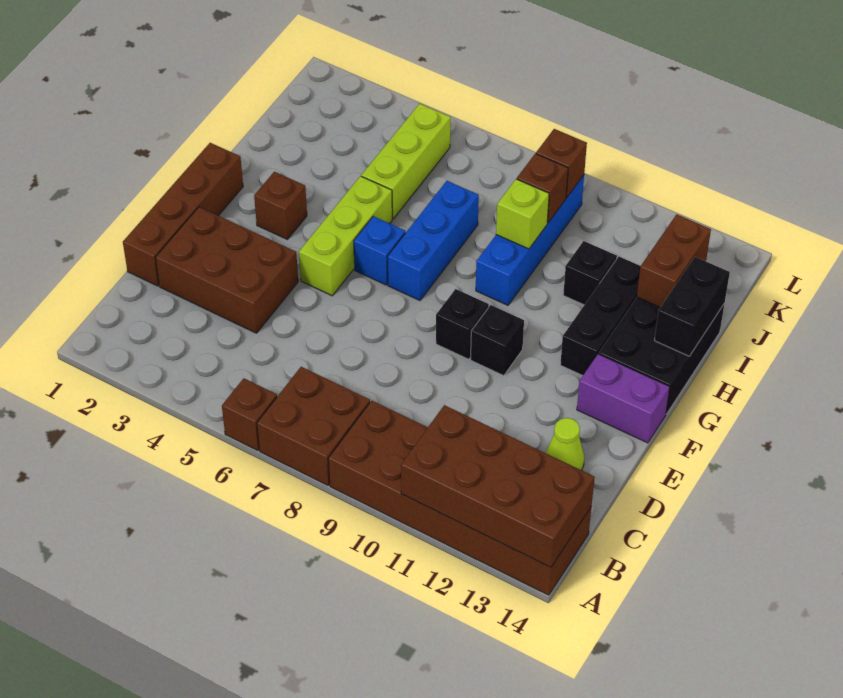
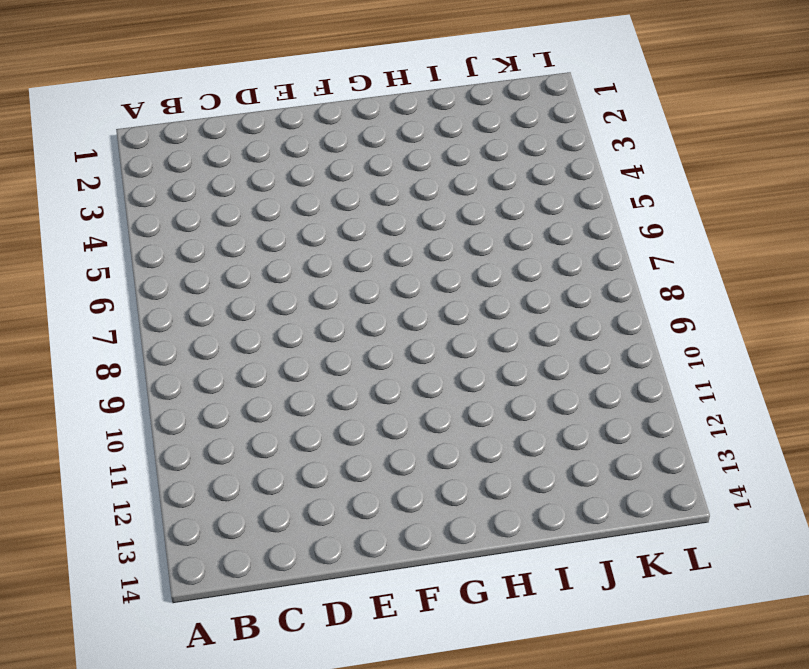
none -> brown brick A6 level 1
none -> brown brick A7:B8 level 1
none -> brown brick A9:B14 level 1

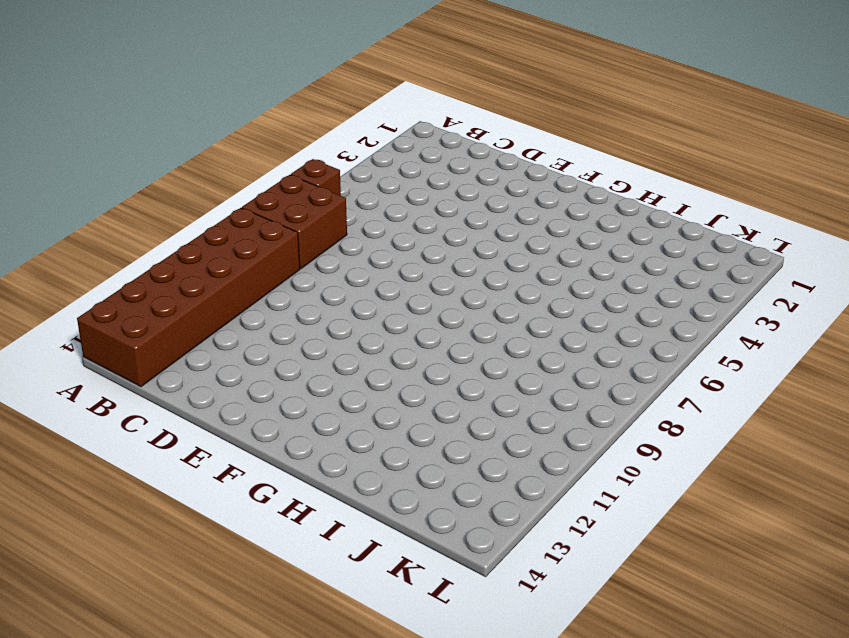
none -> brown brick D1:G1 level 1
none -> brown brick D2:E4 level 1
none -> lime cone D13 level 1

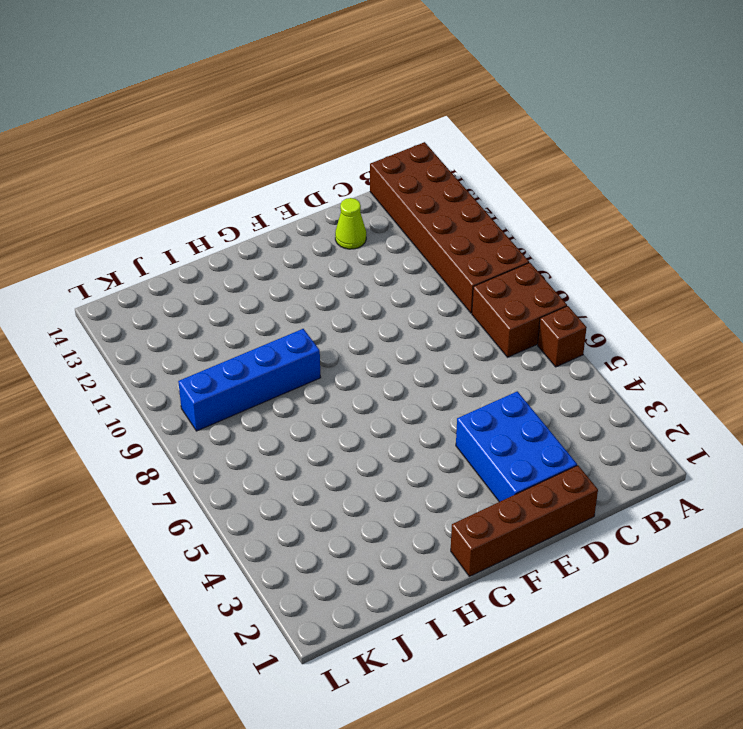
blue brick D2:E4 level 1 -> brown brick D2:E4 level 1
none -> lime brick F5:H5 level 1
none -> black brick F9 level 1
none -> black brick F10 level 1

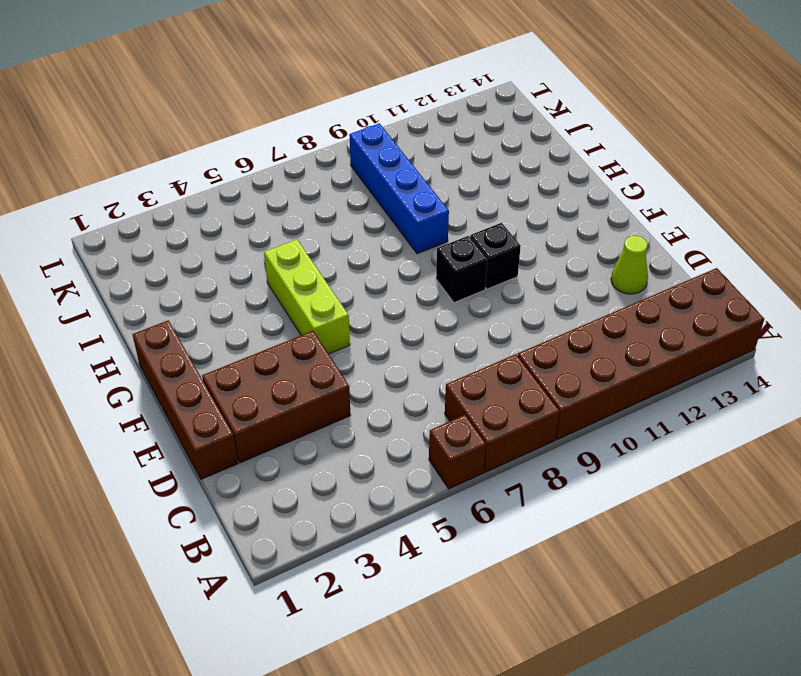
none -> purple brick F13:F14 level 1
none -> brown brick G3 level 1
none -> blue brick G6 level 1

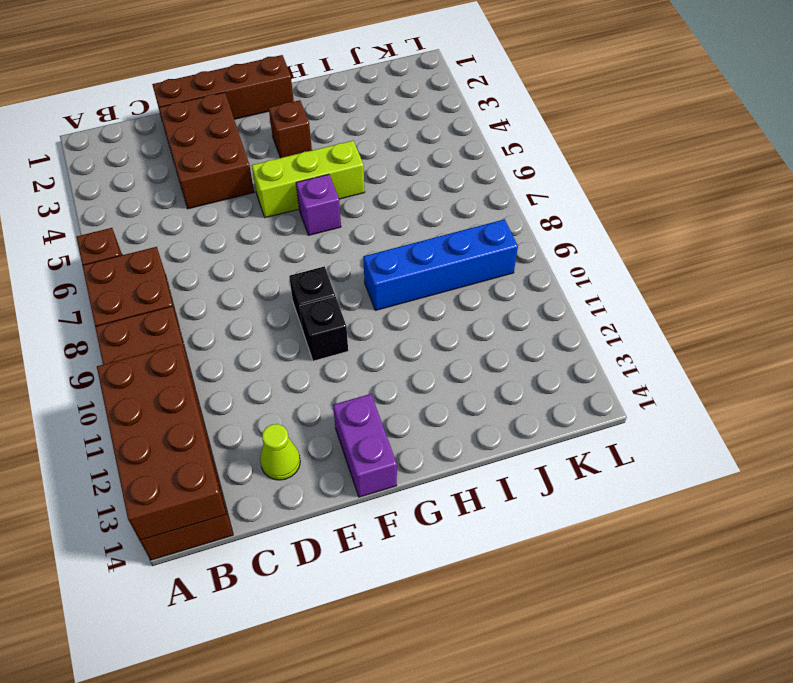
purple brick G6 level 1 -> blue brick G6 level 1
none -> blue brick G7:I7 level 1
none -> black brick G12:I12 level 1
none -> black brick G13:I14 level 1

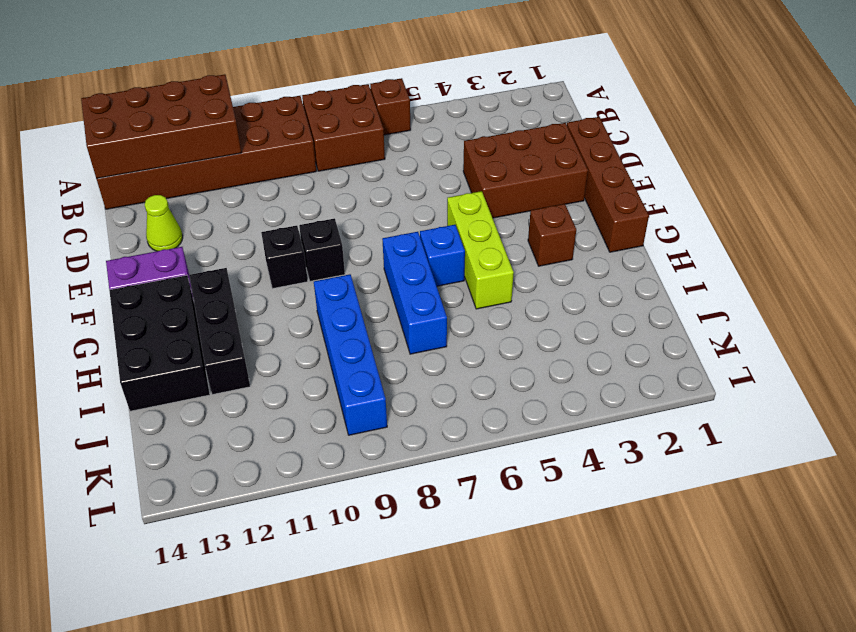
none -> lime brick I5:K5 level 1
none -> black brick I11 level 1
none -> black brick H14:I14 level 2

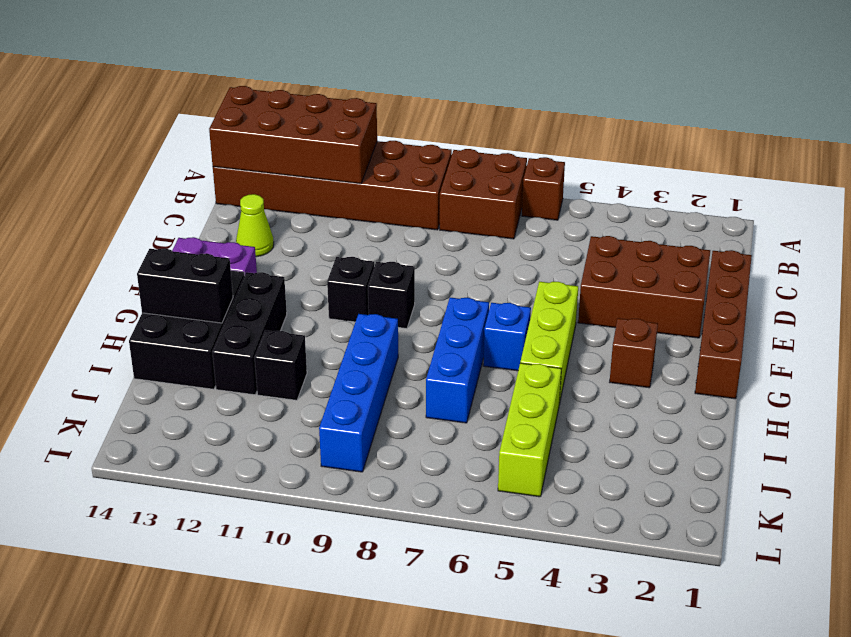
black brick H13:H14 level 2 -> black brick H14:I14 level 2
none -> lime brick I9 level 2
none -> brown brick I13:J13 level 2
none -> brown brick J9 level 2

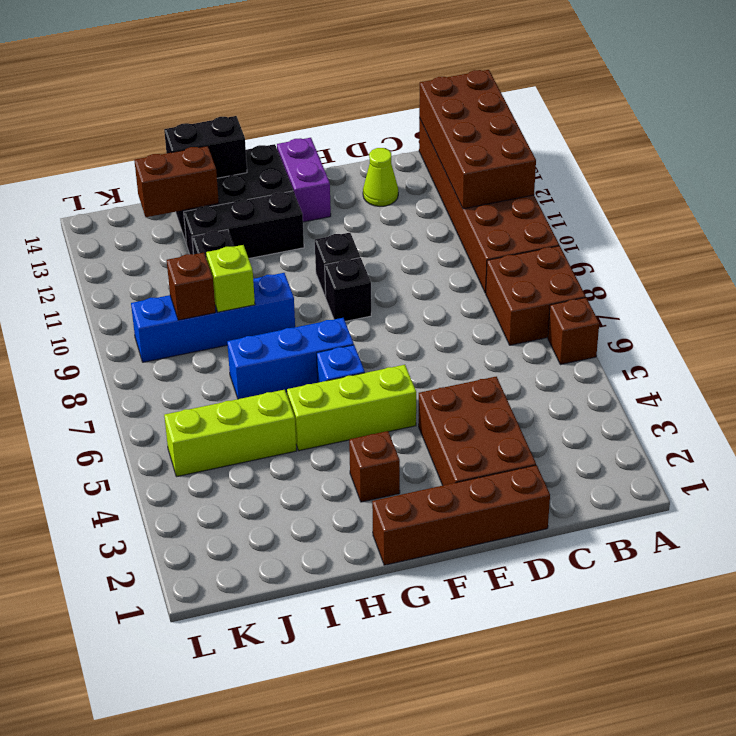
none -> brown brick K9 level 2

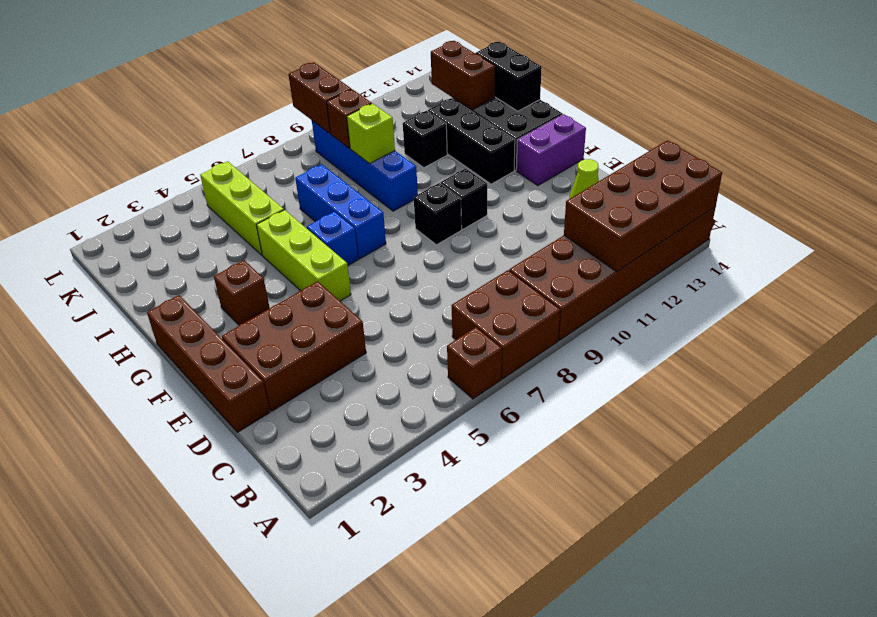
brown brick K9:L9 level 2 -> brown brick K9 level 2

